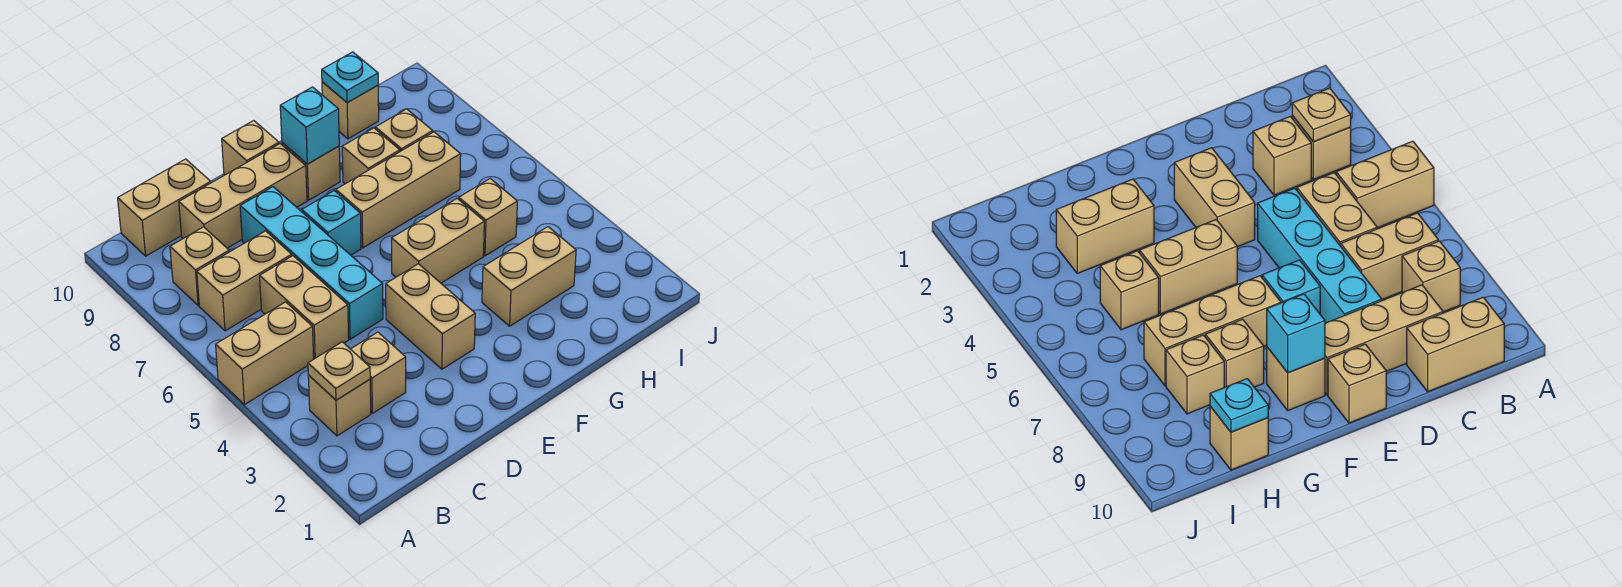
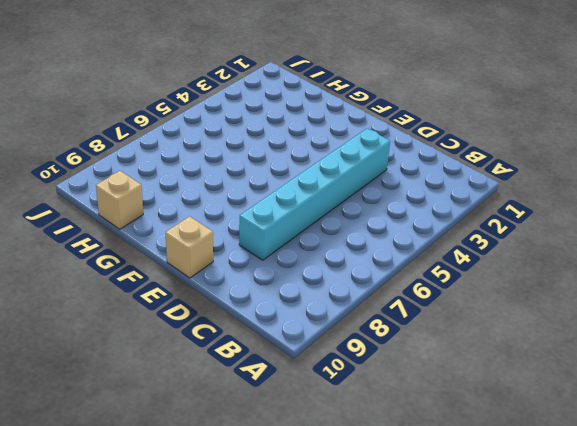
cyan brick D3:D8 level 1 -> cyan brick D5:D8 level 1
none -> tan brick A5:B5 level 1
none -> tan brick B3 level 1
none -> tan brick B7:C7 level 1

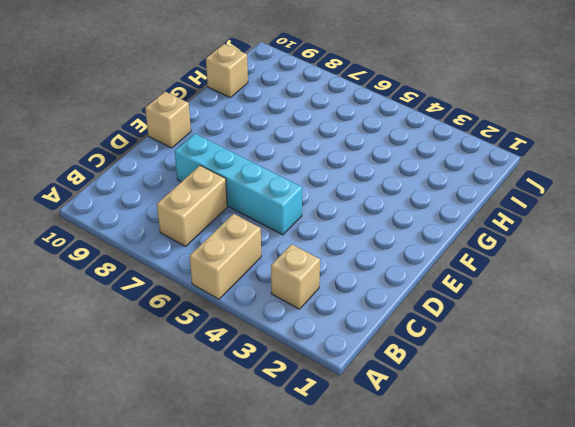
none -> tan brick B8 level 1
none -> tan brick B10:C10 level 1
none -> tan brick C3 level 1

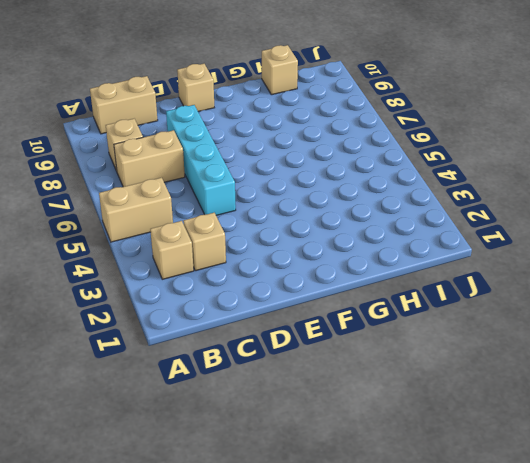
none -> tan brick C5:C6 level 1
none -> tan brick C9:E9 level 1
none -> tan brick E3:E4 level 1

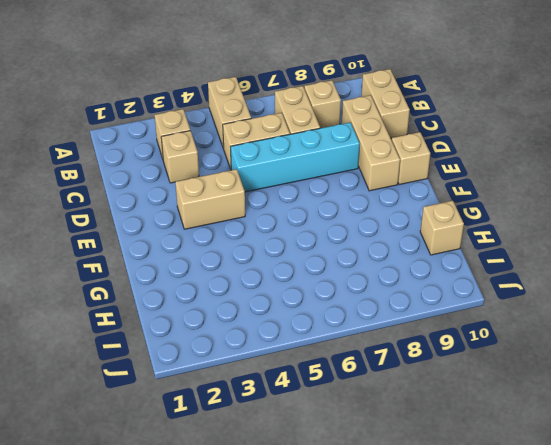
none -> cyan brick E7 level 1
none -> tan brick F5:G5 level 1
none -> tan brick F7:H7 level 1

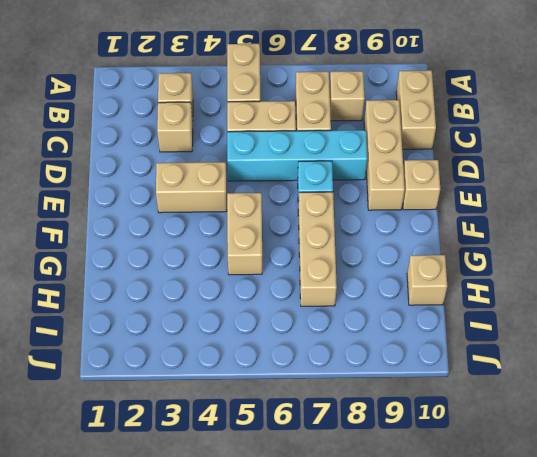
none -> tan brick F9 level 1
none -> tan brick G3:H3 level 1
none -> tan brick G8 level 1

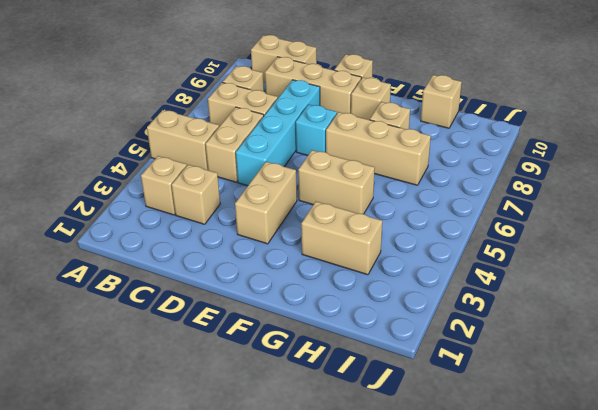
none -> tan brick H5 level 1
none -> tan brick H8 level 1
none -> tan plate B3 level 2

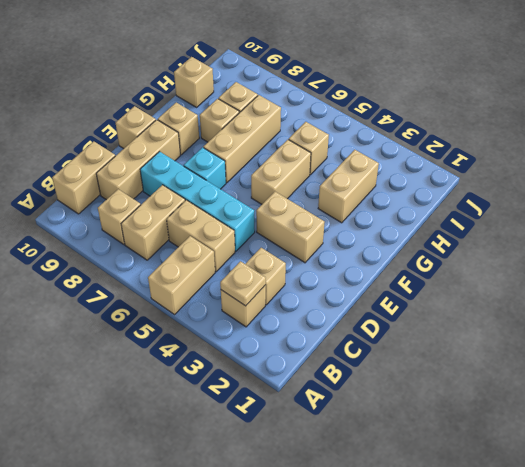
none -> cyan brick F9 level 2
none -> cyan plate H10 level 2

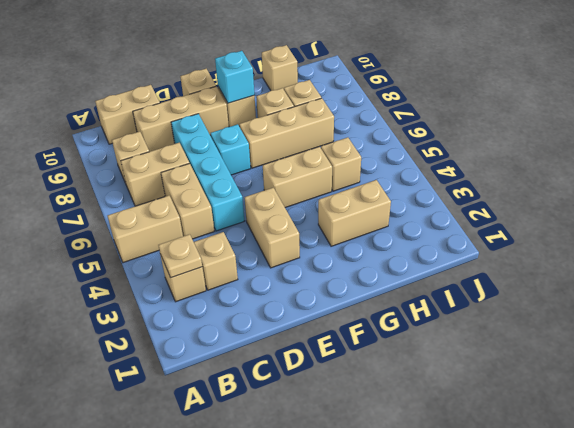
none -> cyan plate H10 level 2

